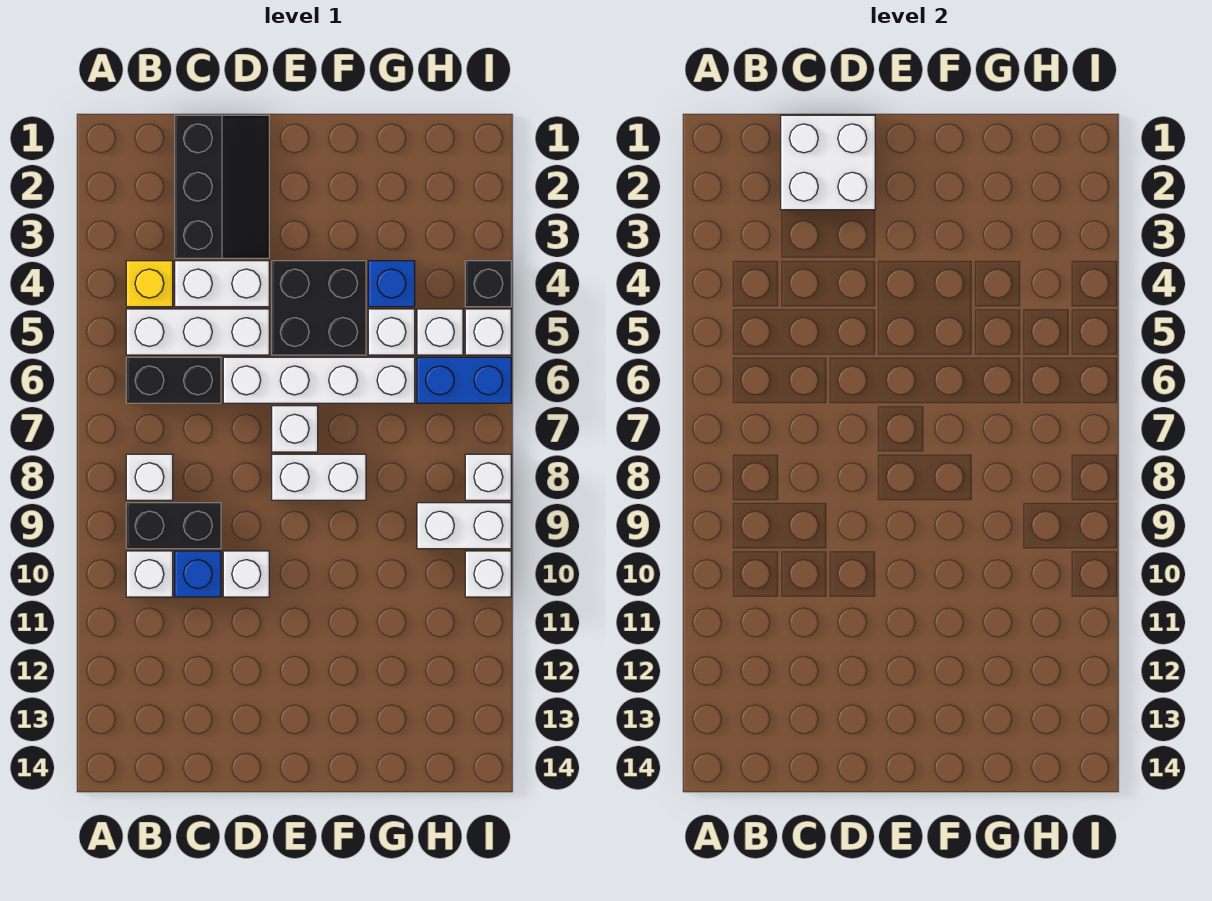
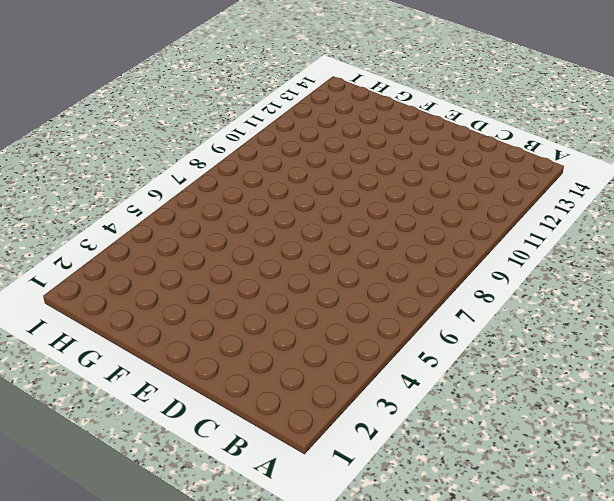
none -> yellow brick B4 level 1
none -> white brick B5:D5 level 1
none -> black brick B6:C6 level 1

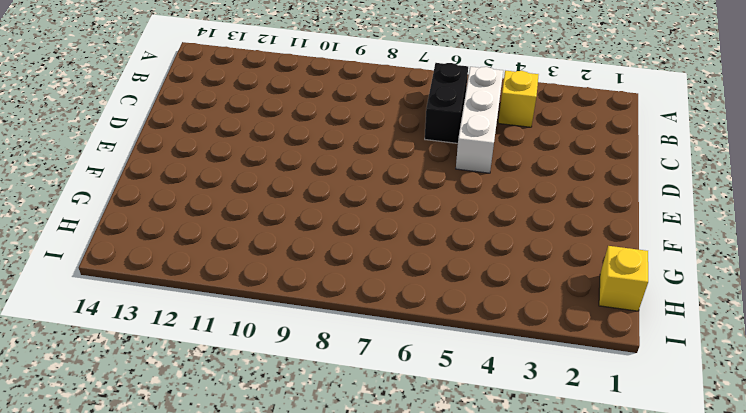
yellow brick H1 level 1 -> none
none -> white brick B8 level 1
none -> black brick B9:C9 level 1
none -> white brick B10 level 1

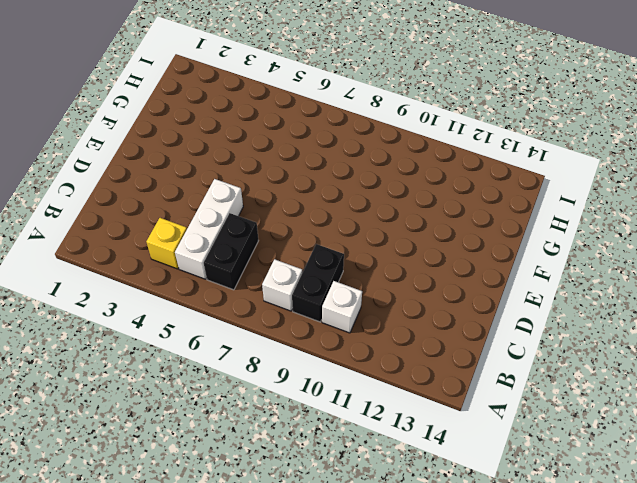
none -> black slope C1:D3 level 1 top C
none -> white brick C4:D4 level 1
none -> blue brick C10 level 1

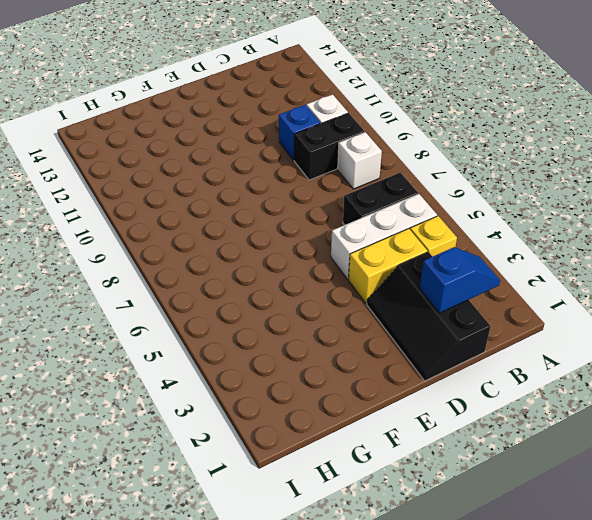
blue slope B2:C2 level 2 top C -> white brick C1:D2 level 2
yellow brick C4:D4 level 1 -> white brick C4:D4 level 1
none -> white brick D6:G6 level 1
none -> white brick D10 level 1
none -> black brick E4:F5 level 1

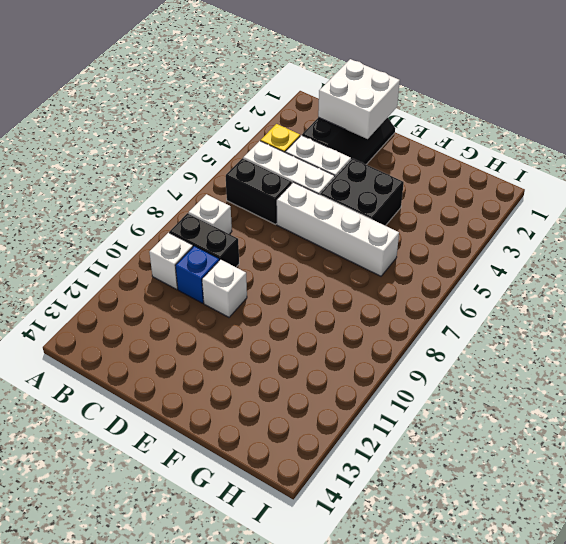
none -> white brick E7 level 1
none -> white brick E8:F8 level 1
none -> blue brick G4 level 1

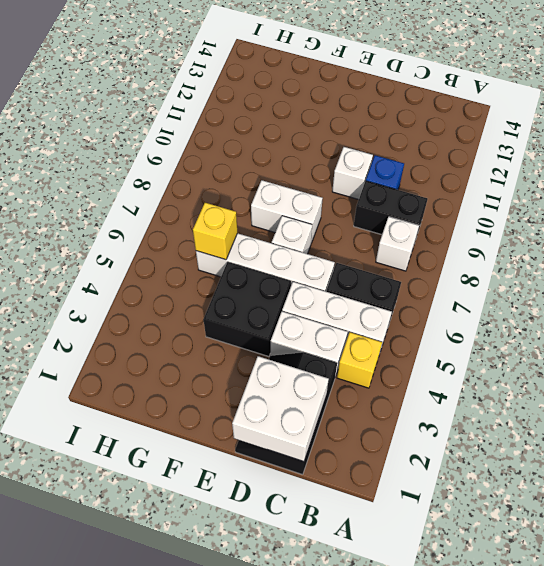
yellow brick G6 level 2 -> none
none -> white brick B10 level 1
none -> blue brick G4 level 1
none -> white brick G5 level 1

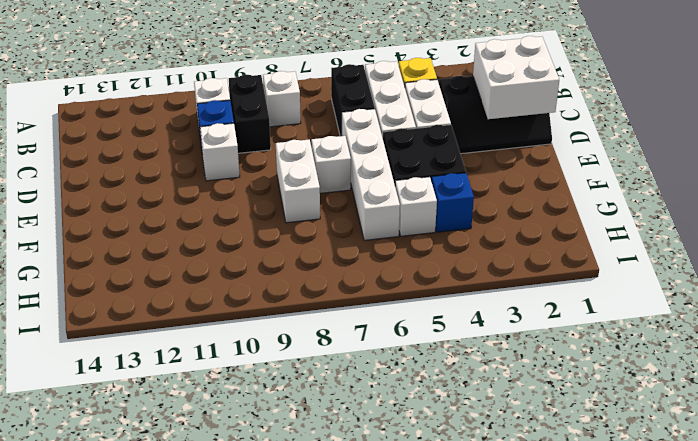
none -> white brick H5 level 1
none -> blue brick H6:I6 level 1
none -> white brick H9:I9 level 1

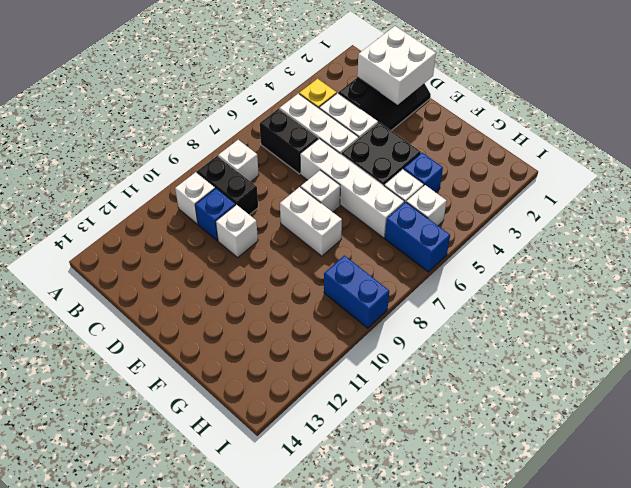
blue brick H9:I9 level 1 -> white brick H9:I9 level 1
none -> black brick I4 level 1
none -> white brick I5 level 1
none -> white brick I8 level 1

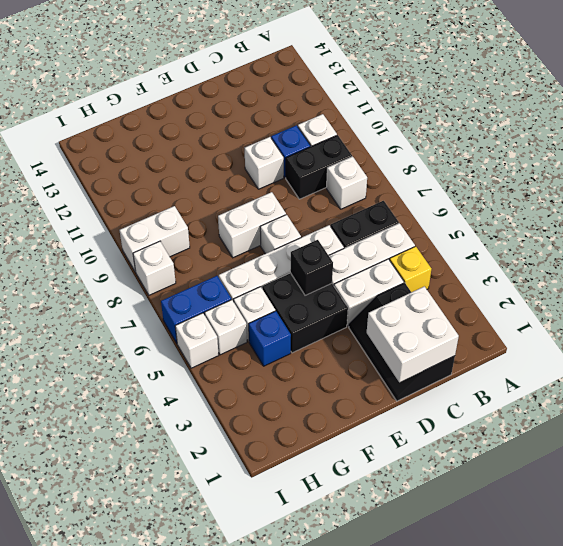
black brick E5 level 2 -> black brick I4 level 1
none -> white brick I10 level 1

